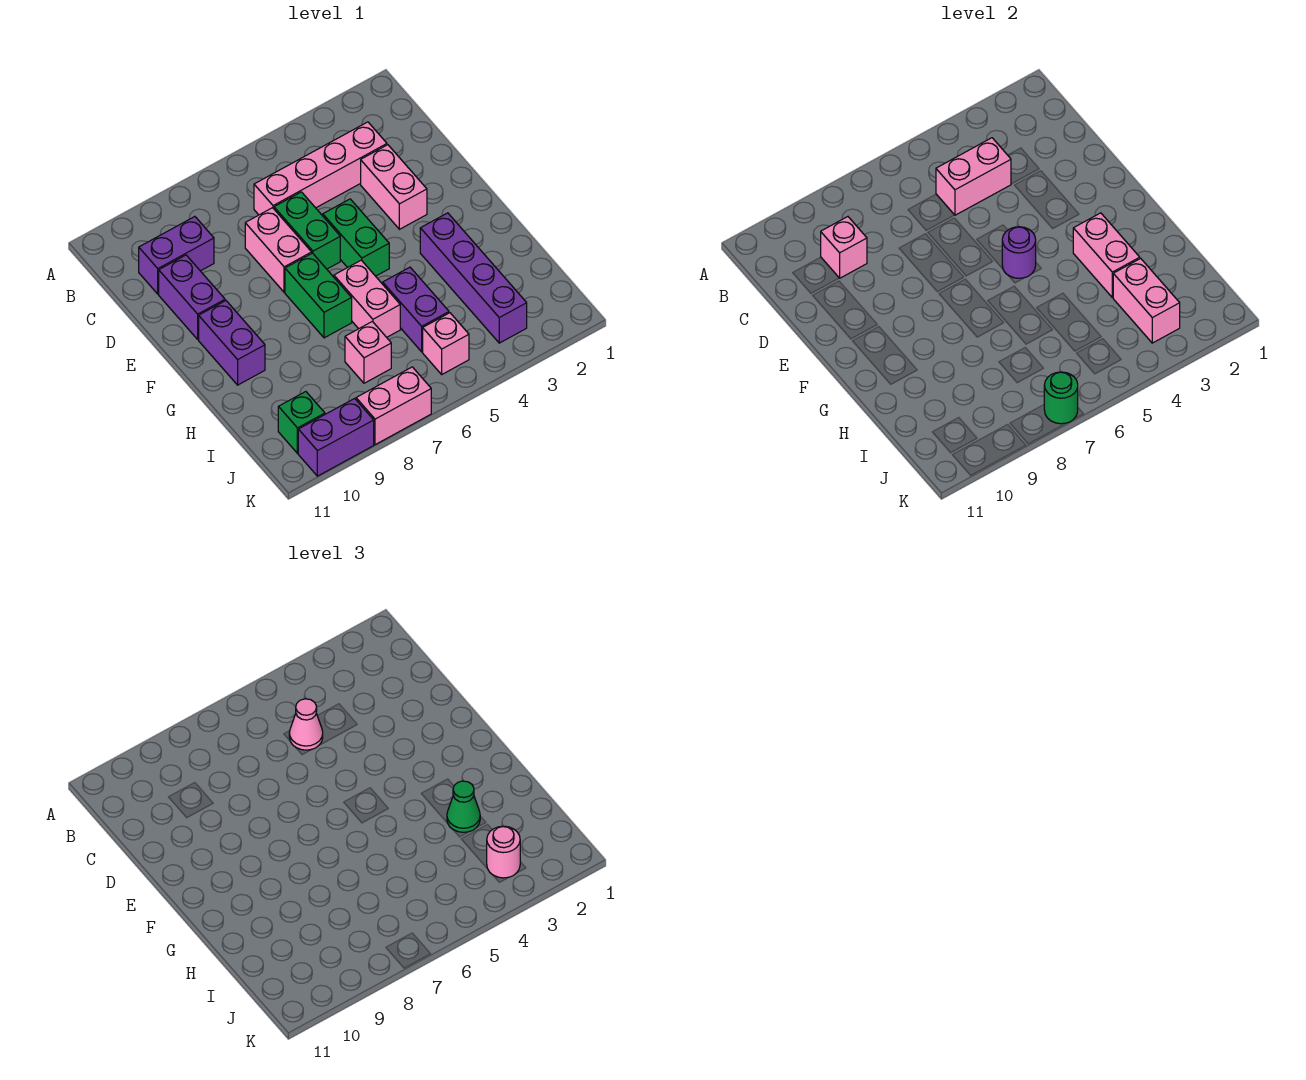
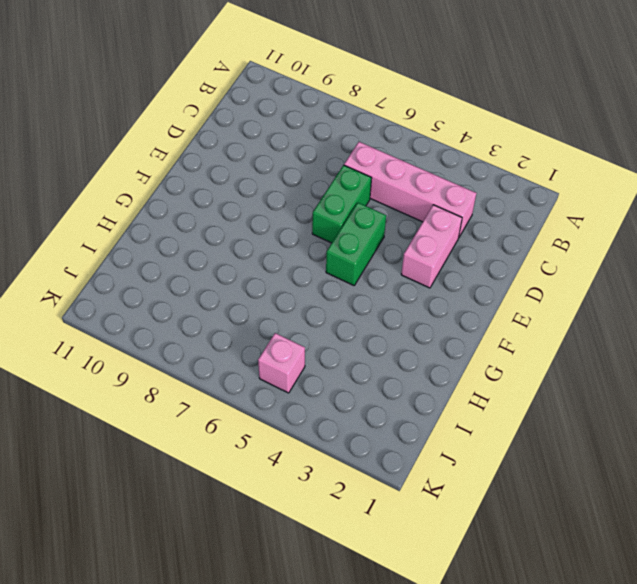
none -> purple brick C9:C10 level 1
none -> pink brick D7:E7 level 1
none -> purple brick D10:E10 level 1

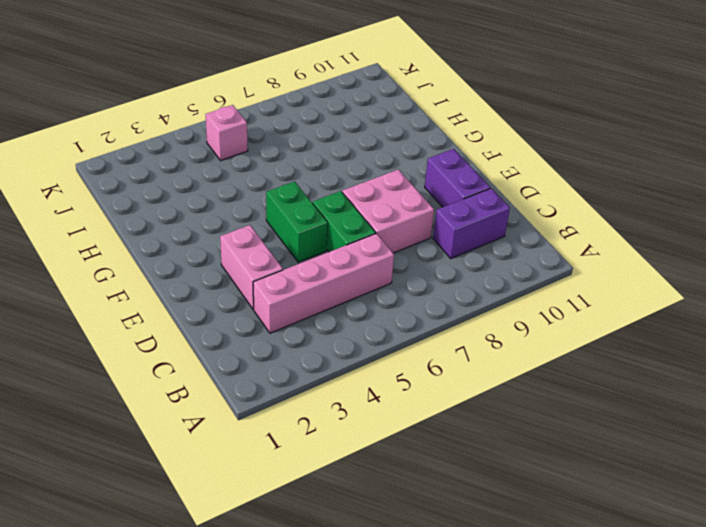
pink brick D7:E8 level 1 -> pink brick D7:E7 level 1
none -> green brick F7:G7 level 1
none -> purple brick F10:G10 level 1
none -> purple brick G3:J3 level 1

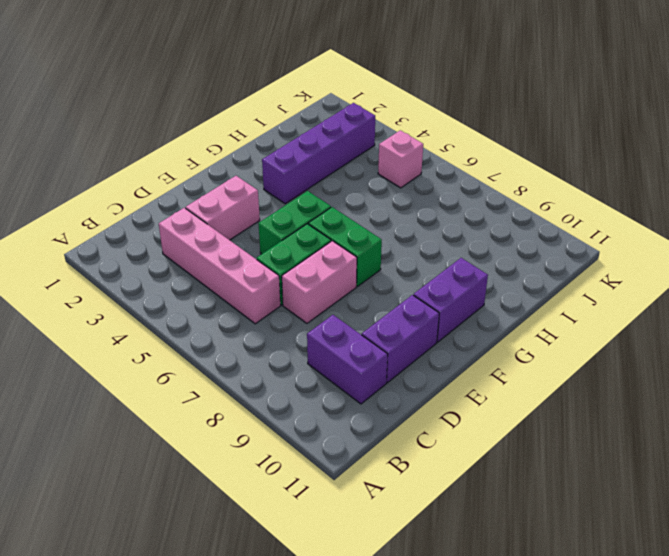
green brick F6:F7 level 1 -> green brick F7:G7 level 1
none -> pink brick G6:H6 level 1
none -> purple brick H5:I5 level 1
none -> pink brick I7 level 1

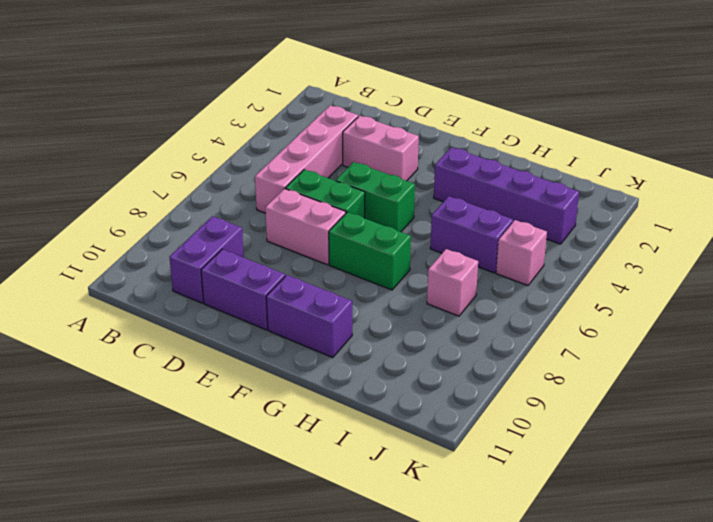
none -> pink brick G6:H6 level 1
none -> green brick J10 level 1
none -> pink brick K7:K8 level 1

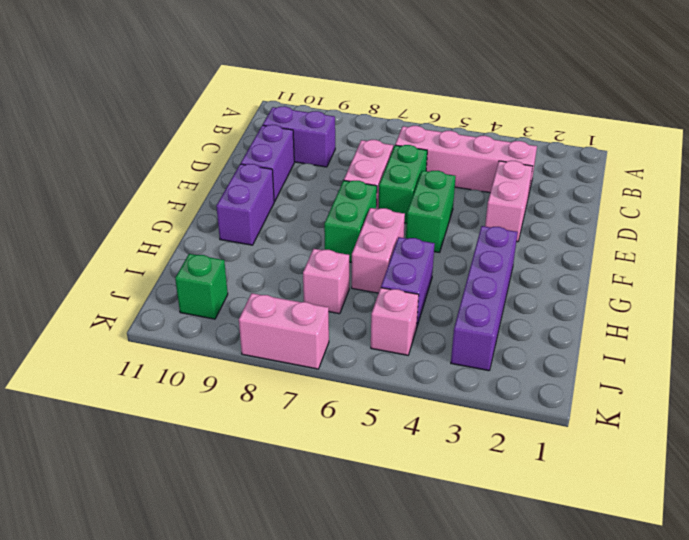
none -> purple brick K9:K10 level 1
none -> pink brick C4:C5 level 2
none -> pink brick C9 level 2

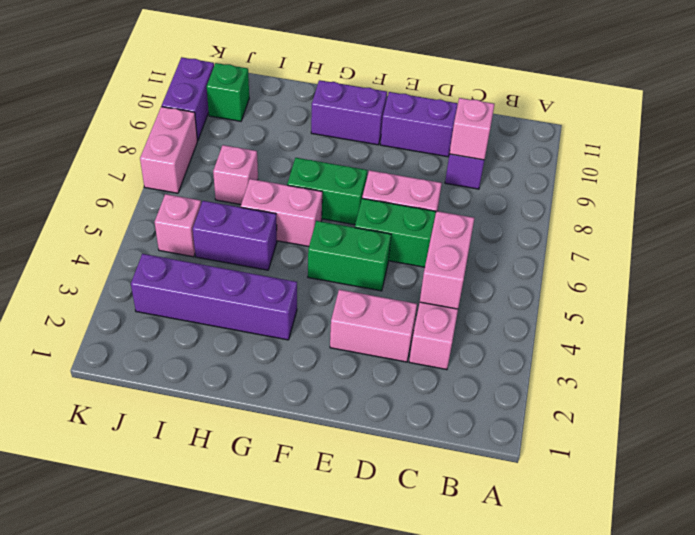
none -> purple round brick F5 level 2
none -> pink brick G3:H3 level 2
none -> pink brick I3:J3 level 2

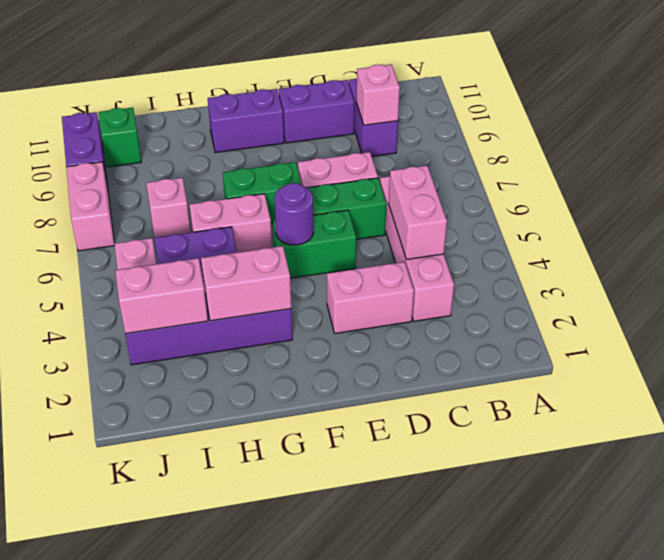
none -> green round brick K7 level 2
none -> pink cone C5 level 3
none -> green cone H3 level 3

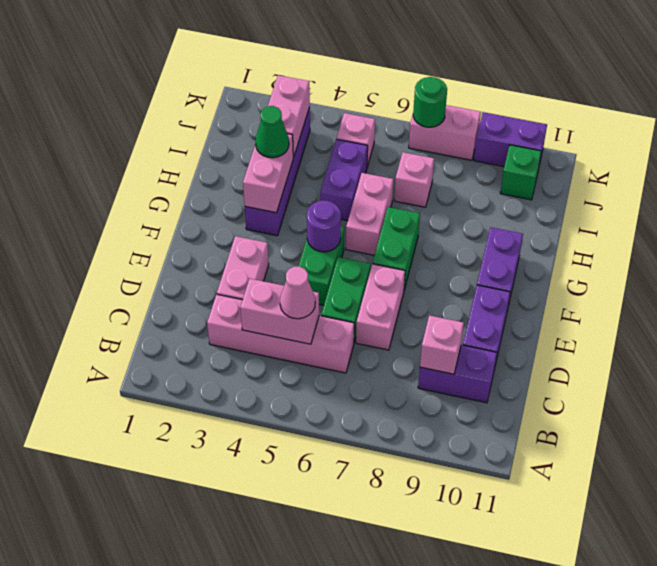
none -> pink round brick J3 level 3

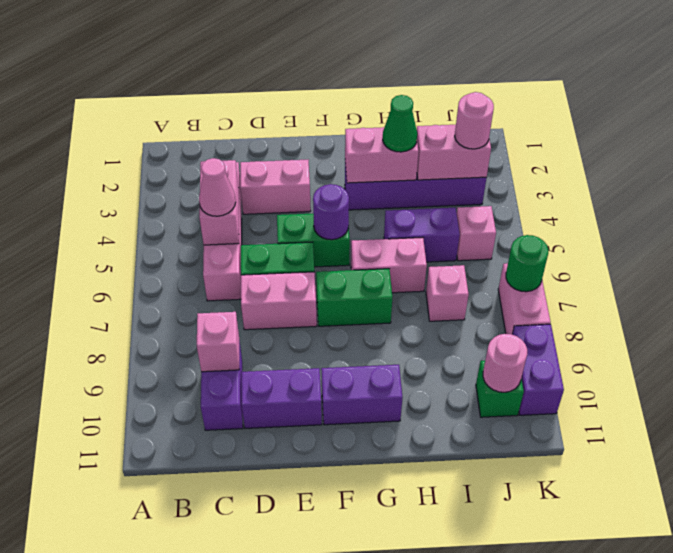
pink round brick J10 level 2 -> none

